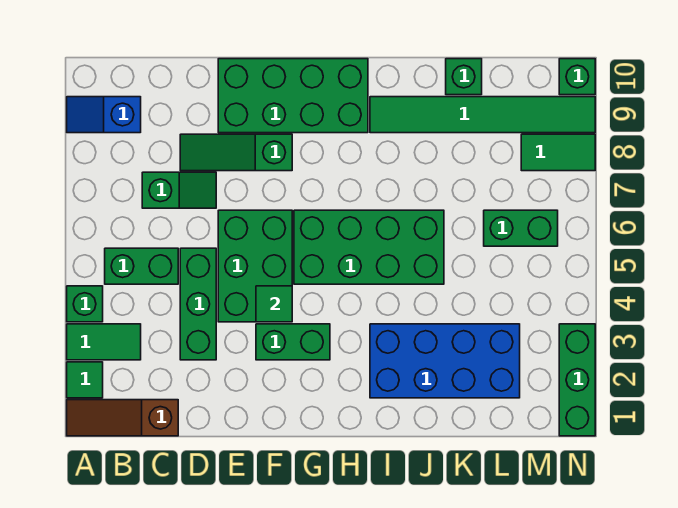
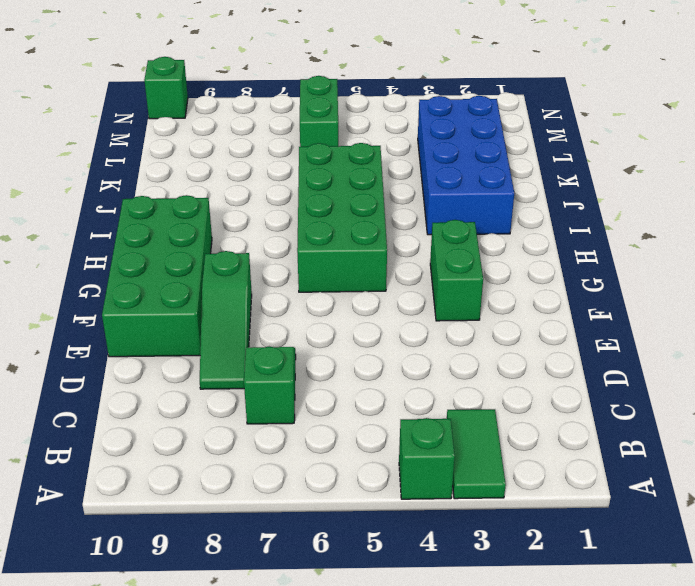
none -> brown slope A1:C1 level 1 top C
none -> green tile A2 level 1
none -> blue slope A9:B9 level 1 top B

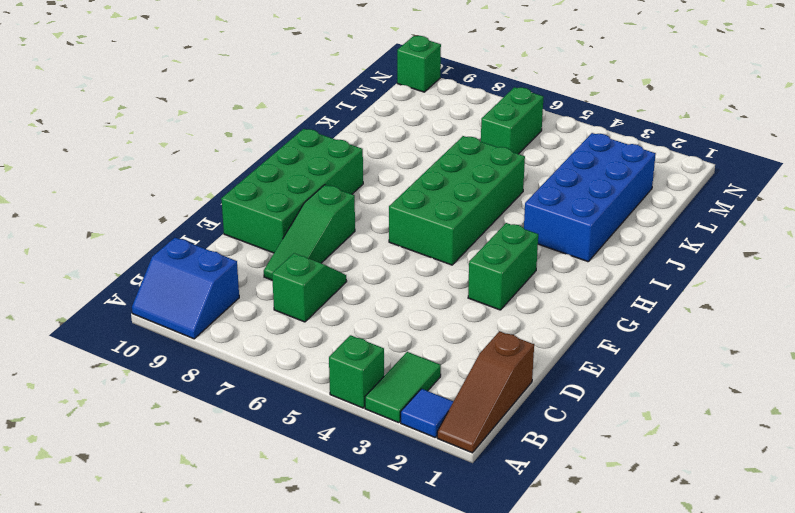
blue tile A2 level 1 -> green tile A2 level 1
blue slope A9:B10 level 1 top B -> blue slope A9:B9 level 1 top B
none -> green brick B5:C5 level 1
none -> green brick D3:D5 level 1
none -> green brick E4:F6 level 1

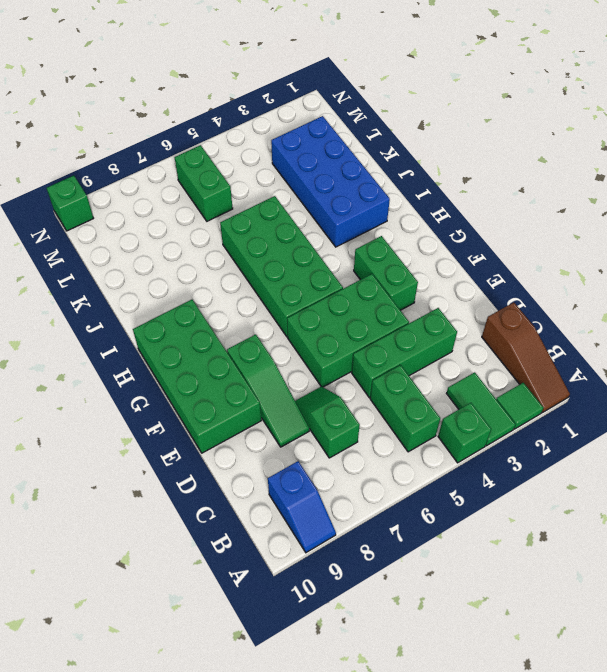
none -> green tile I9:N9 level 1
none -> green brick K10 level 1
none -> green tile M8:N8 level 1

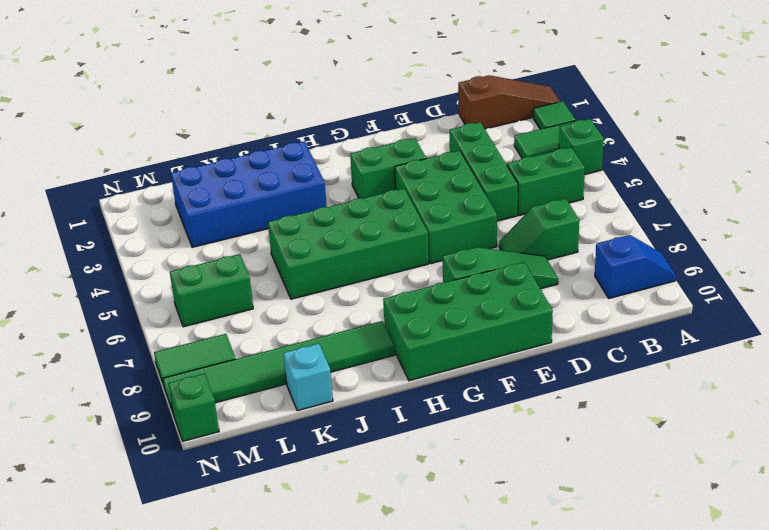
cyan brick K10 level 1 -> green brick K10 level 1
none -> green brick N1:N3 level 1
none -> green tile F4 level 2

